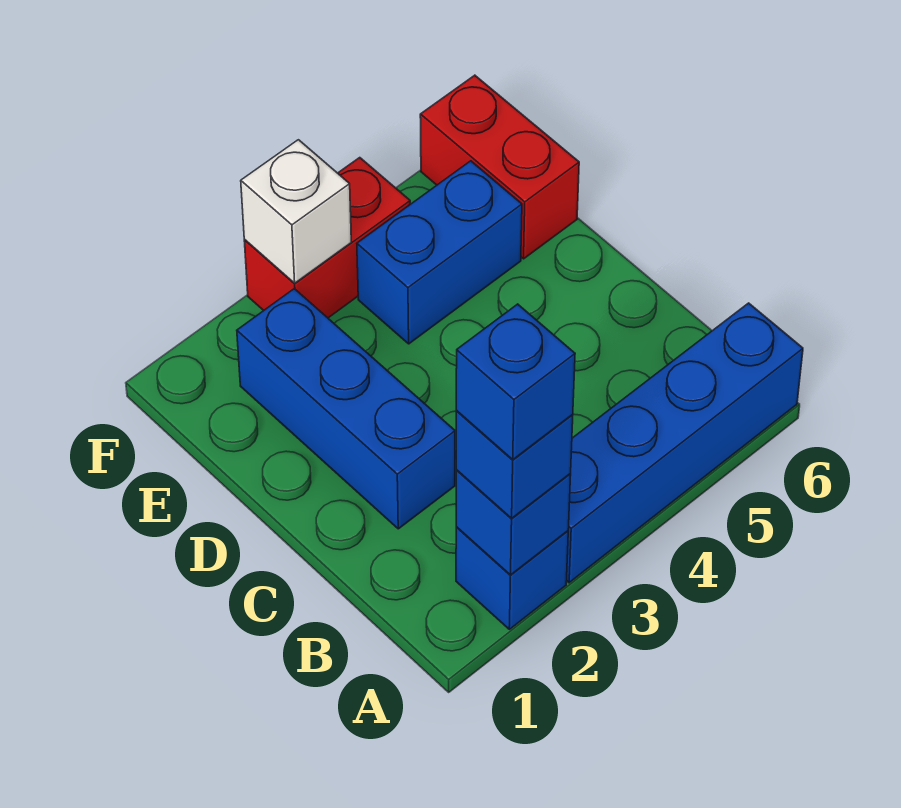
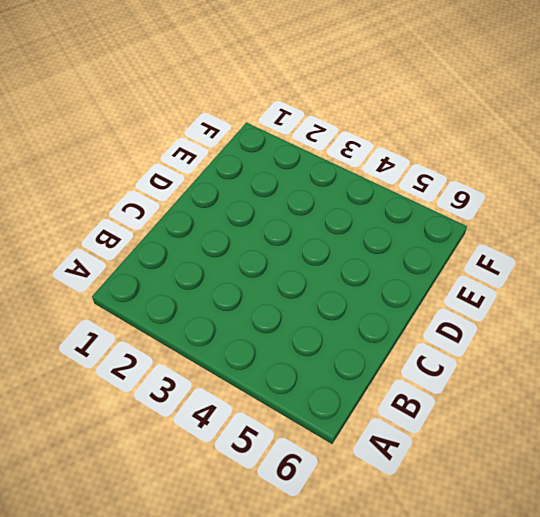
none -> blue brick A2 level 1
none -> blue brick A3:A6 level 1

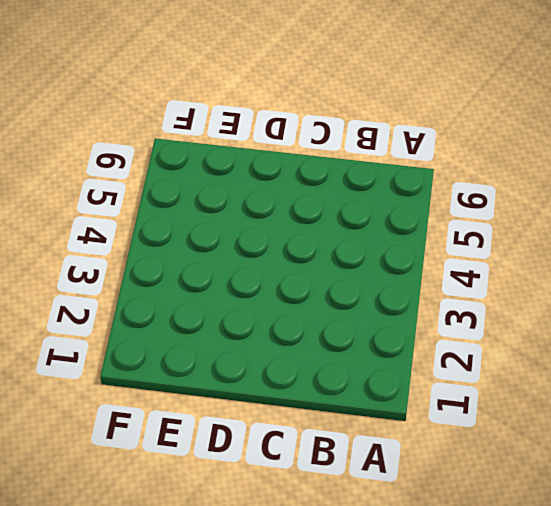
none -> blue brick A2 level 1
none -> blue brick A3:A6 level 1

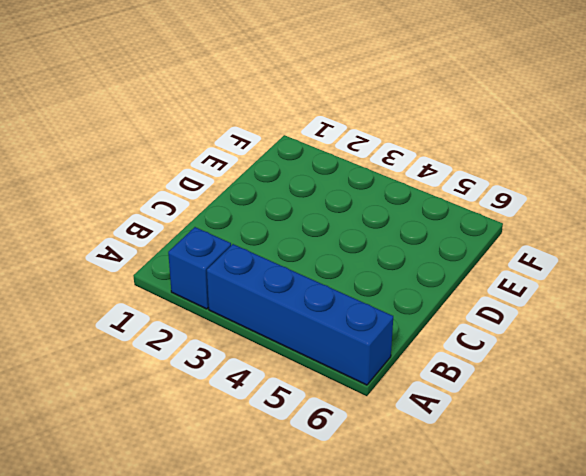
none -> blue brick C2:E2 level 1
none -> blue brick E4:E5 level 1

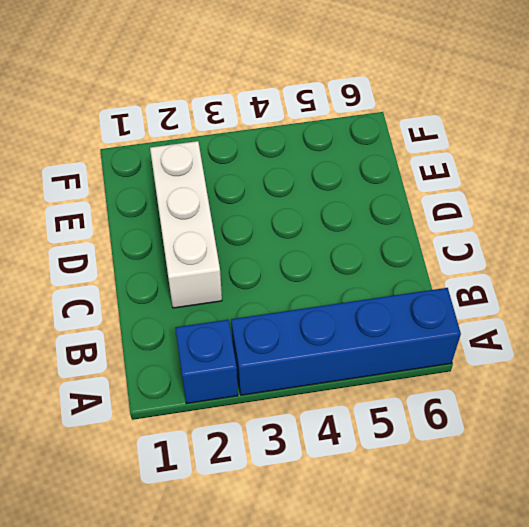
white brick C2:E2 level 1 -> blue brick C2:E2 level 1
none -> blue brick E4:E5 level 1
none -> red brick E6:F6 level 1

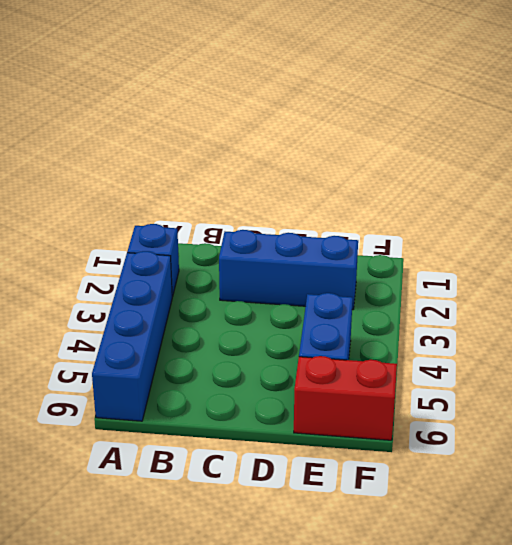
none -> red brick F3:F4 level 1
none -> blue brick A2 level 2

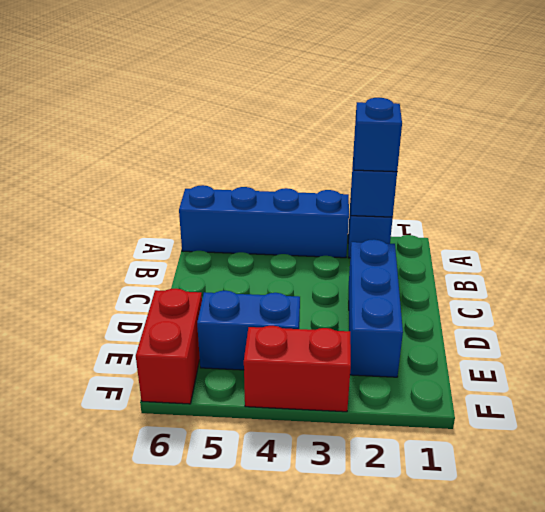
none -> white brick F3 level 2
none -> blue brick A2 level 4

